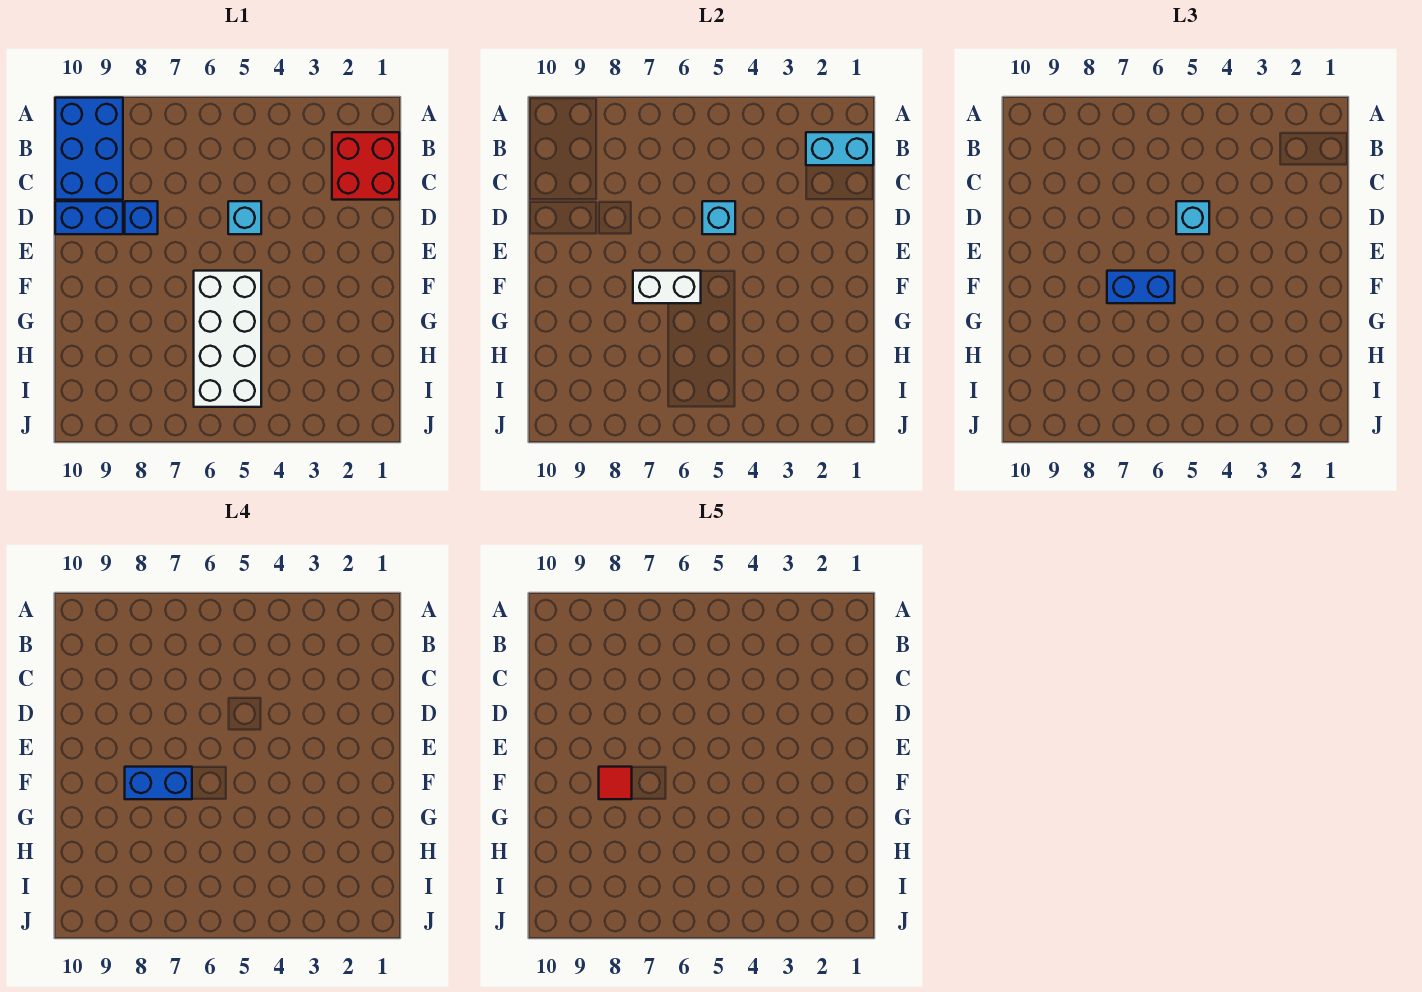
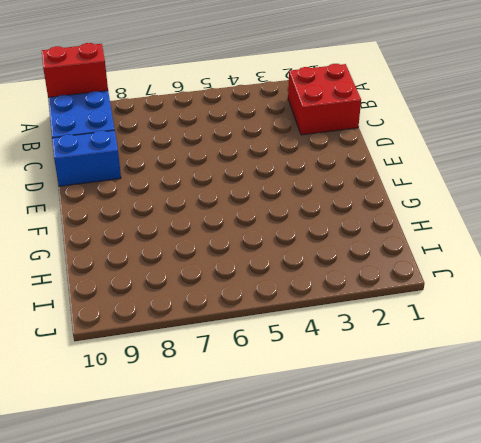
red brick A9:A10 level 2 -> none
none -> cyan brick D5 level 1
none -> blue brick D8 level 1
none -> white brick F5:I6 level 1

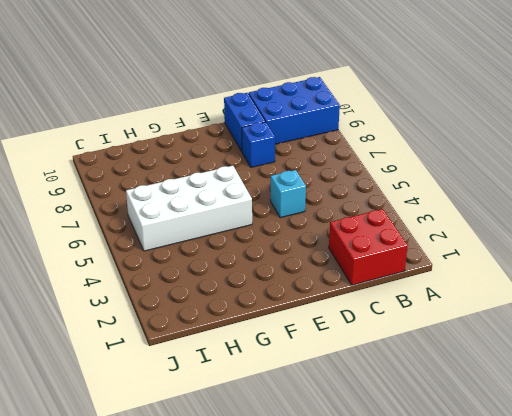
none -> cyan brick B1:B2 level 2
none -> cyan brick D5 level 2
none -> white brick F6:F7 level 2

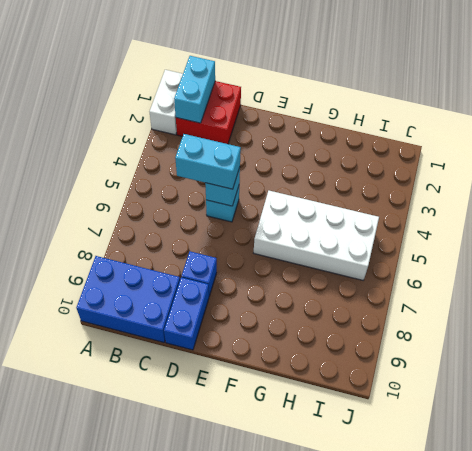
white brick A1:A2 level 1 -> white brick F6:F7 level 2
cyan brick C5:D5 level 3 -> cyan brick D5 level 3
none -> blue brick F6:F7 level 3
none -> blue brick F7:F8 level 4
none -> red tile F8 level 5

